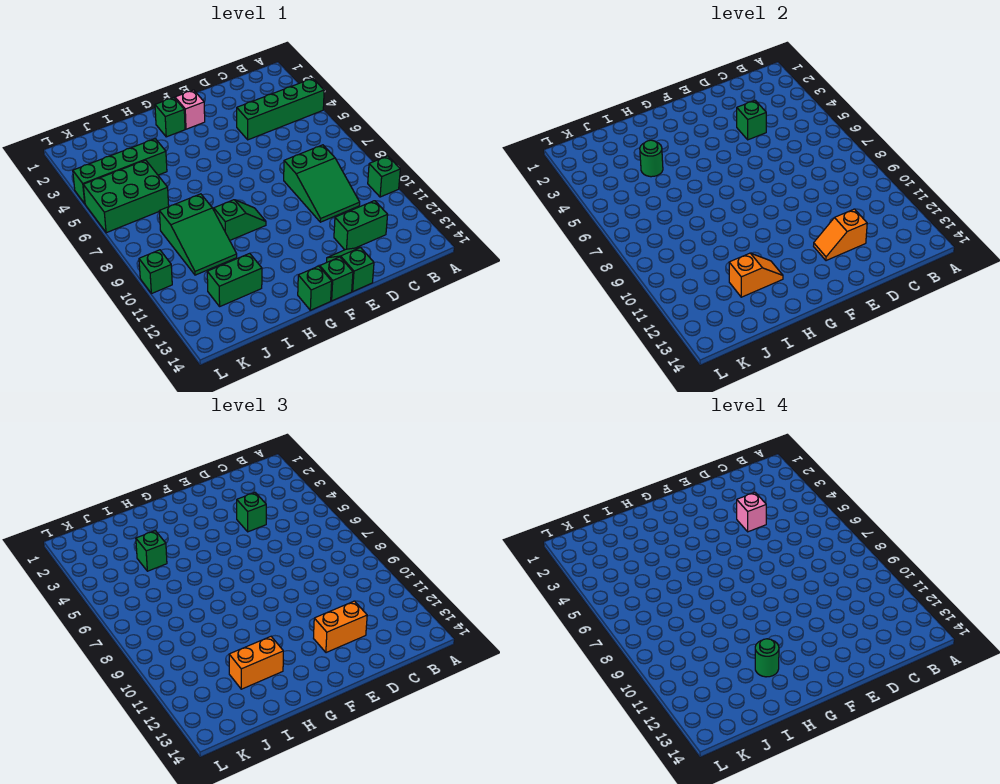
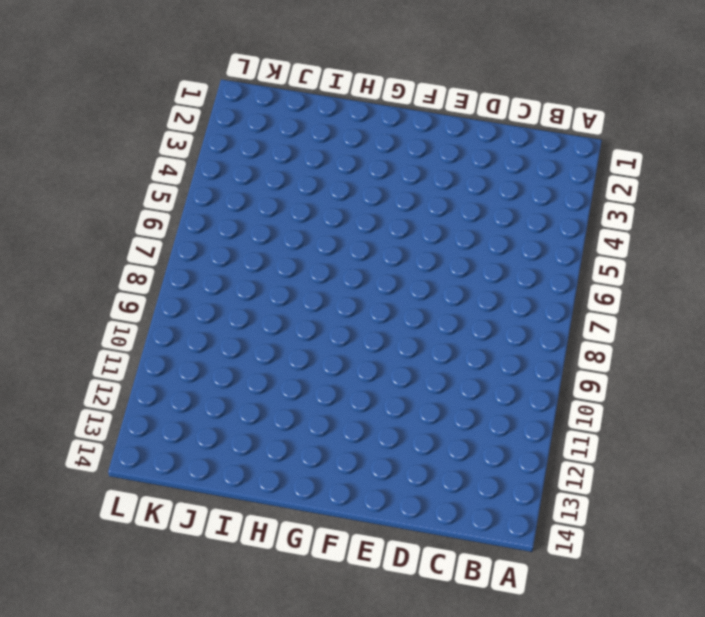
none -> green brick A4:D4 level 1
none -> green brick A10 level 1
none -> green slope C8:D10 level 1 top 8

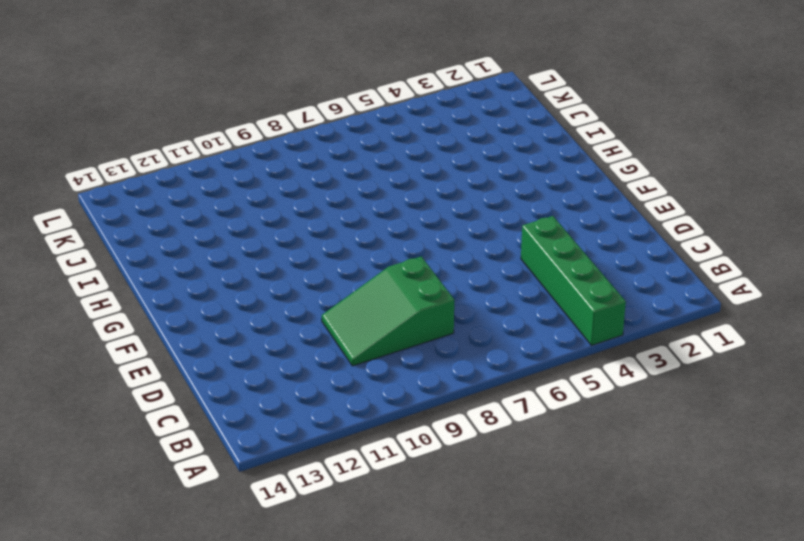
none -> green brick A10 level 1
none -> green brick C12:D12 level 1
none -> green slope E13:E14 level 1 top 14

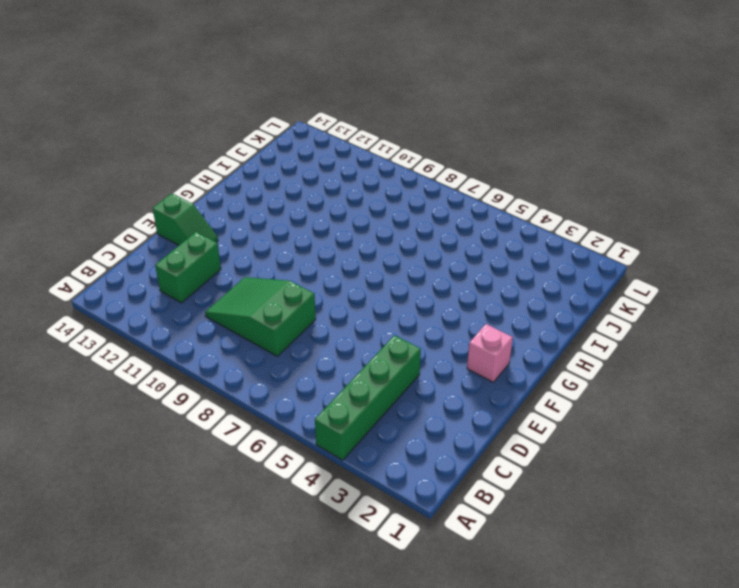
none -> green brick A10 level 1
none -> green brick F14 level 1
none -> green brick G2 level 1

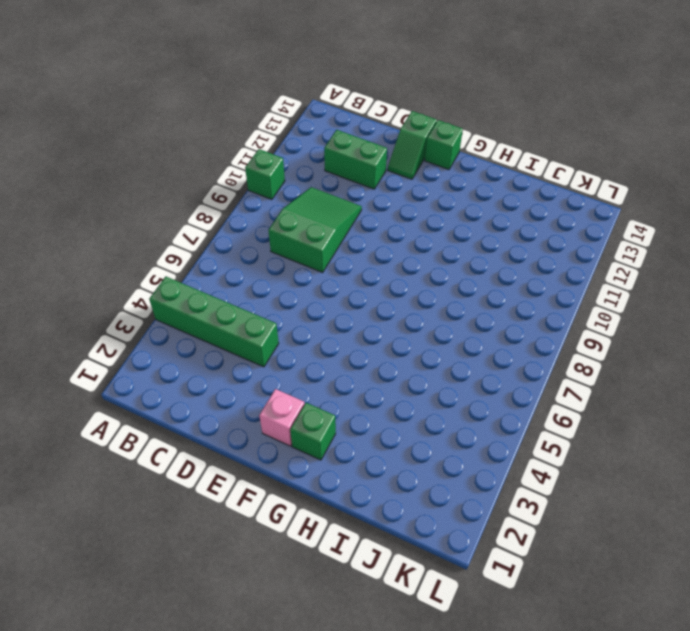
none -> green slope G9:H9 level 1 top H
none -> green brick G14 level 1
none -> green brick I4:L4 level 1

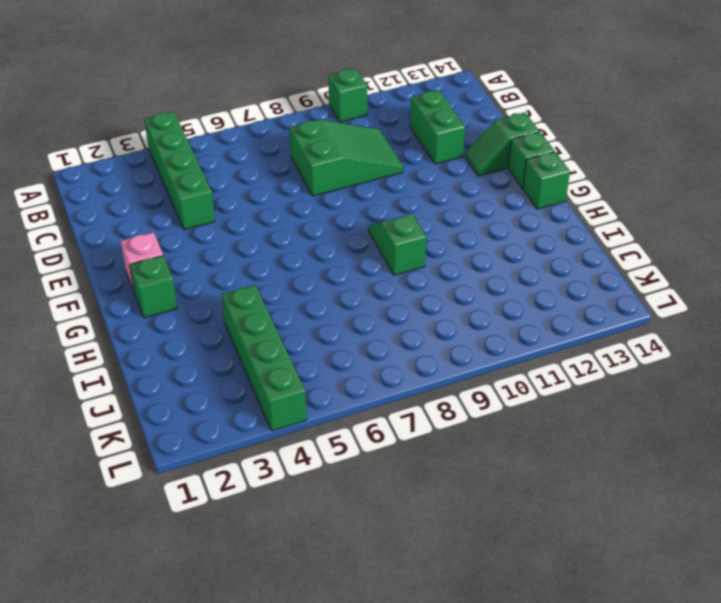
none -> green slope I8:J10 level 1 top 8
none -> green brick I12:J12 level 1
none -> green brick J5:L6 level 1

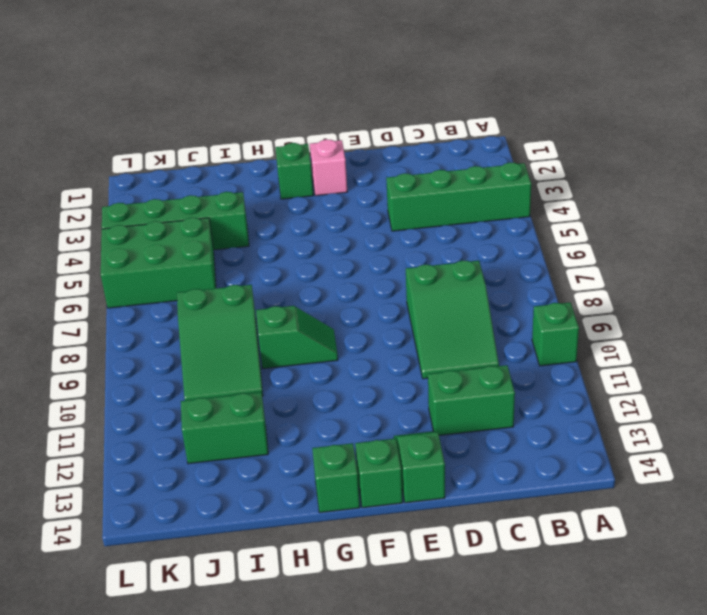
none -> green brick L10 level 1
none -> green brick D4 level 2
none -> orange slope D12:E12 level 2 top D

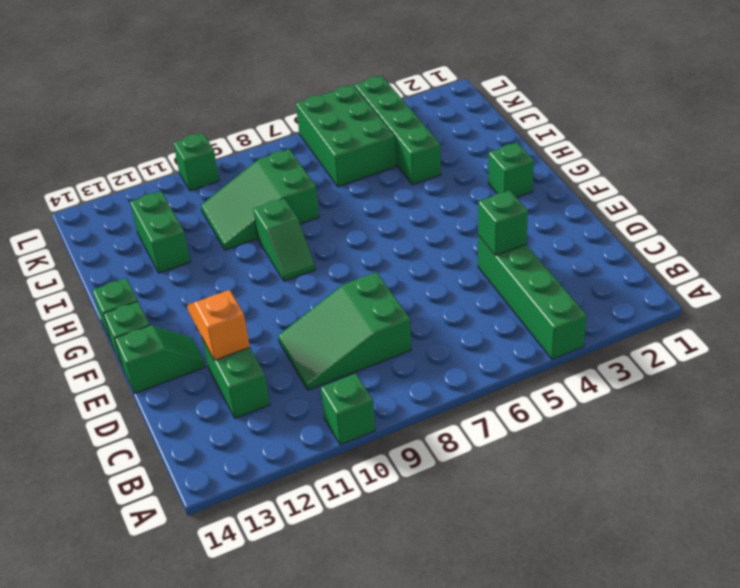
none -> pink brick F2 level 1
none -> orange slope H12:I12 level 2 top I
none -> green round brick I4 level 2

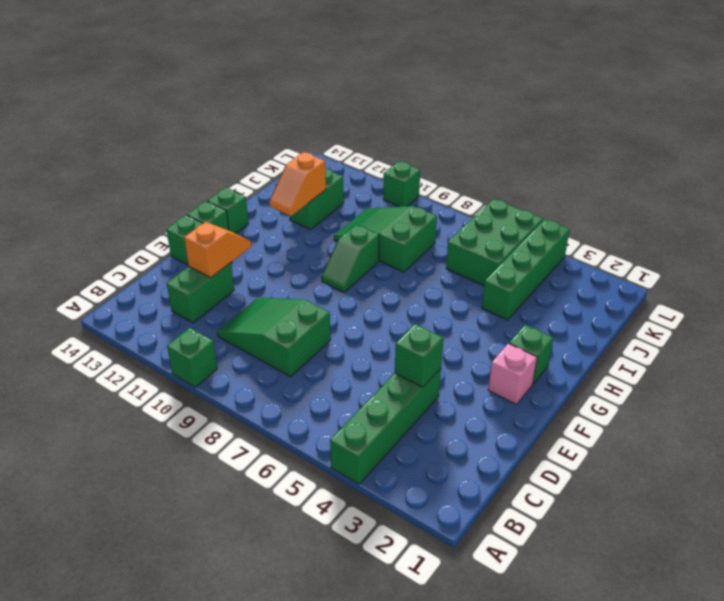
none -> green round brick I4 level 2
none -> green brick D4 level 3
none -> orange brick D12:E12 level 3

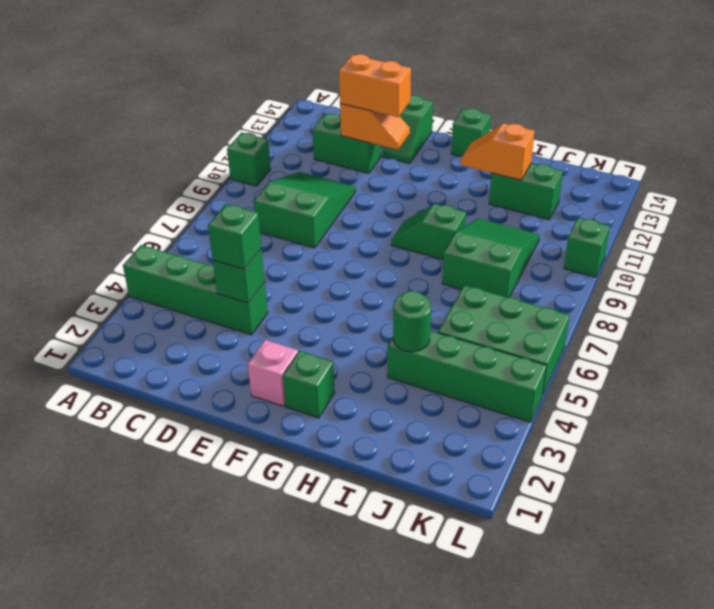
none -> green brick F14 level 1
none -> orange brick H12:I12 level 3
none -> green brick I4 level 3

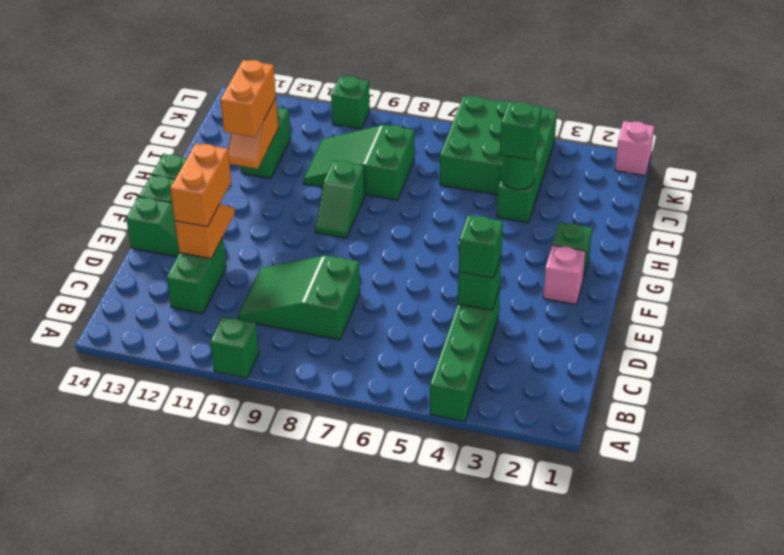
pink brick L1 level 1 -> pink brick D4 level 4
none -> green round brick H12 level 4

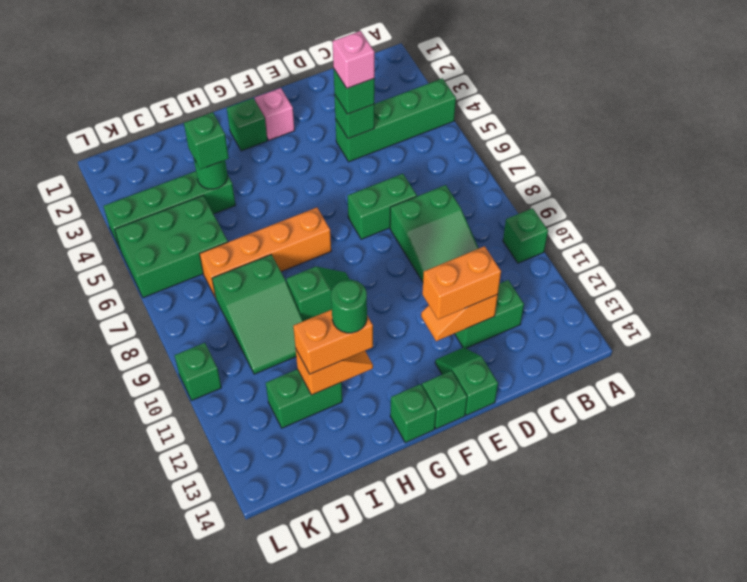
green brick D7:E7 level 1 -> none
orange brick G7:J7 level 1 -> none

